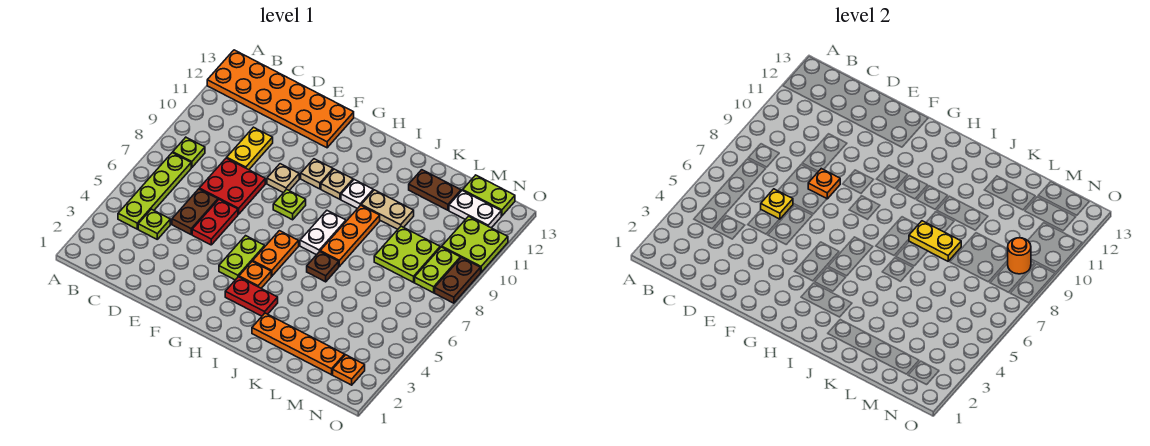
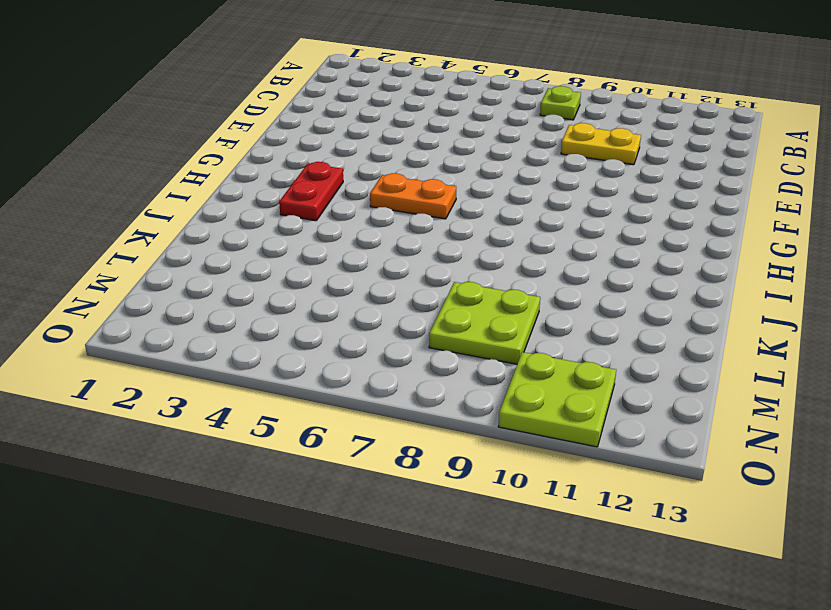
none -> orange plate A12:F13 level 1
none -> lime plate B4:B7 level 1
none -> lime plate C4 level 1
none -> brown plate D5:D6 level 1

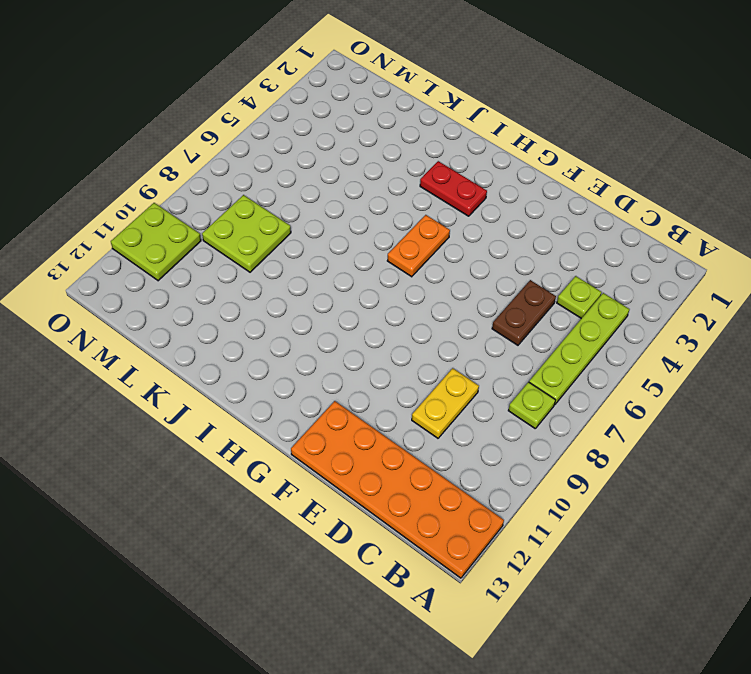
none -> red plate D7:E8 level 1
none -> red plate E5:E6 level 1
none -> tan plate F9 level 1
none -> lime plate G4:G5 level 1

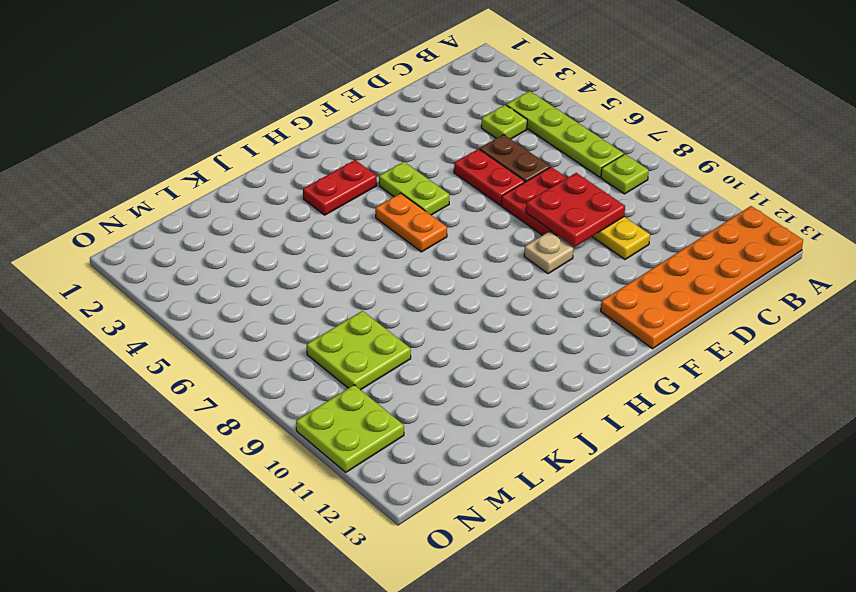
red plate D8:E9 level 2 -> orange plate E8 level 2
none -> lime plate G8 level 1
none -> tan plate G10 level 1
none -> orange plate H4 level 1
none -> tan plate H10 level 1

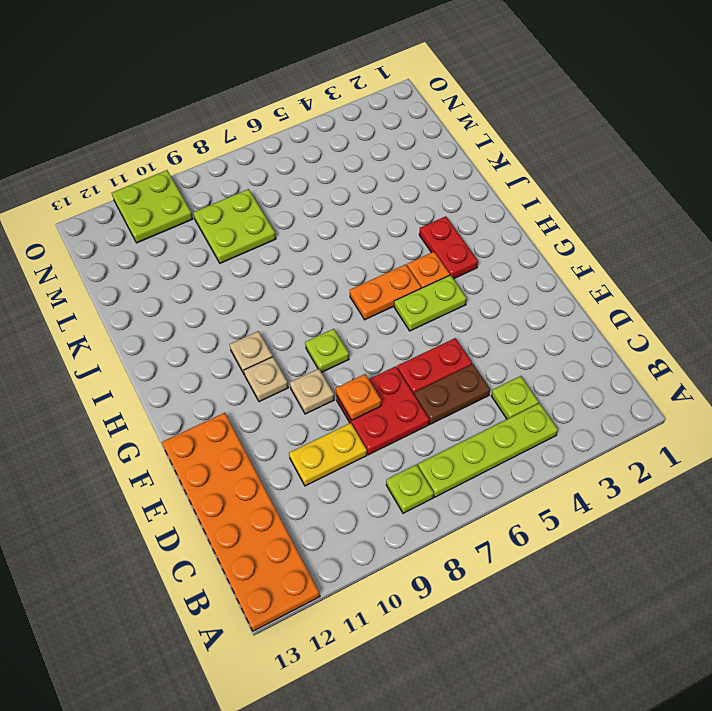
none -> white plate I7:I8 level 1
none -> white plate I10 level 1
none -> orange plate J2:M2 level 1
none -> brown plate J6 level 1

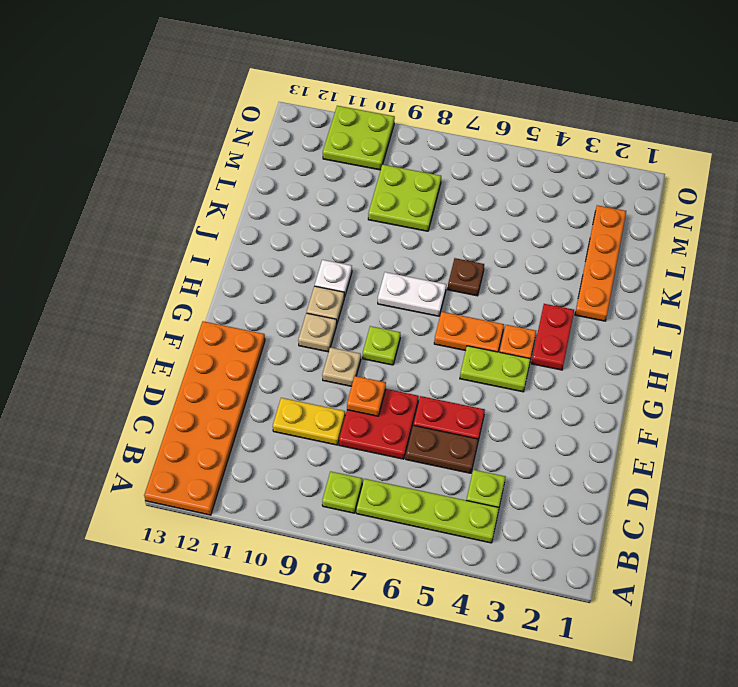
none -> orange plate J7:J9 level 1
none -> tan plate J10:K10 level 1
none -> brown plate K12:L12 level 1
none -> white plate M12:N12 level 1

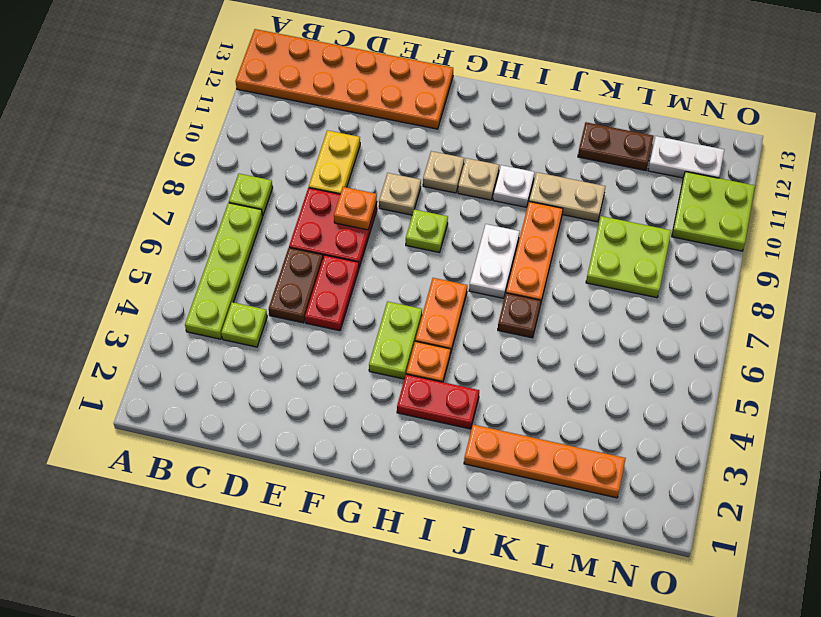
none -> lime plate M13:N13 level 1
none -> orange plate N2 level 1
none -> lime plate N8:N9 level 1
none -> brown plate O8:O9 level 1

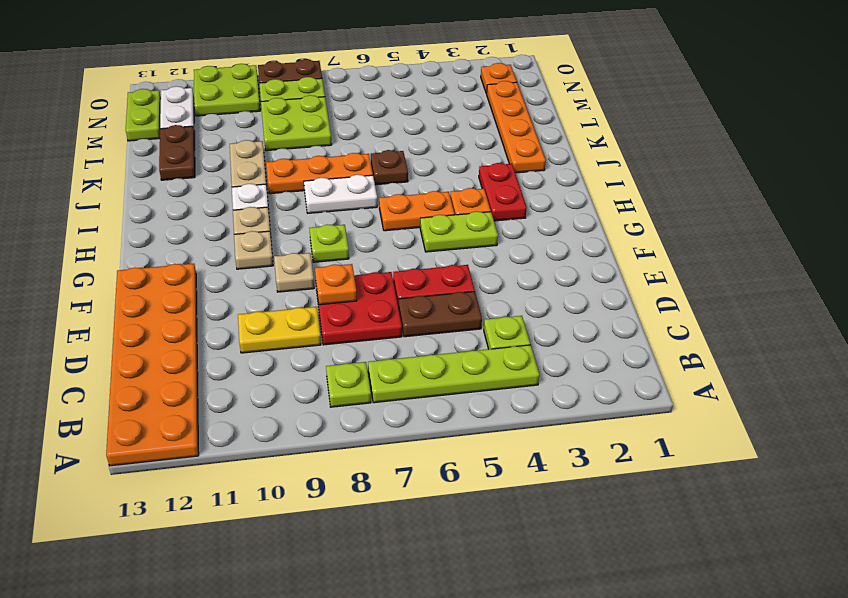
none -> yellow plate D6 level 2
none -> yellow plate J8:K8 level 2
none -> orange round brick N9 level 2

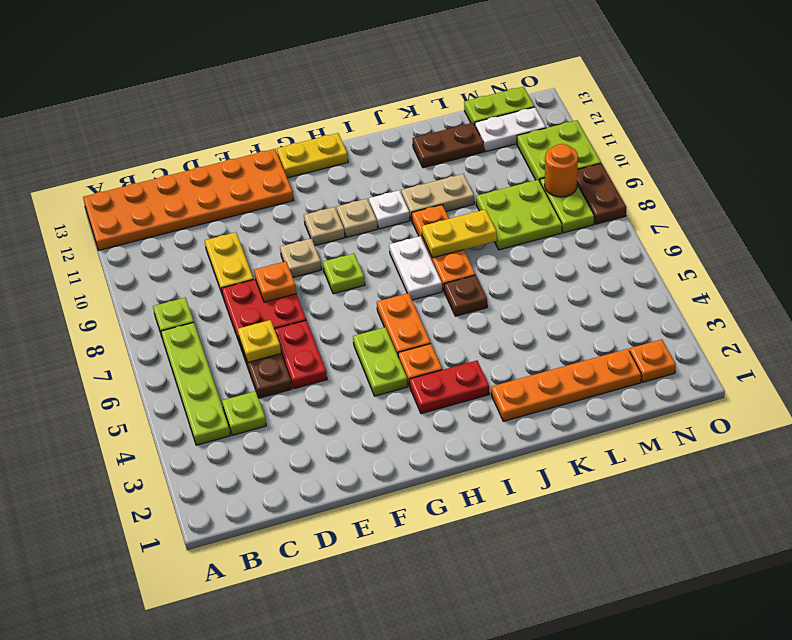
yellow plate G13:H13 level 1 -> none

